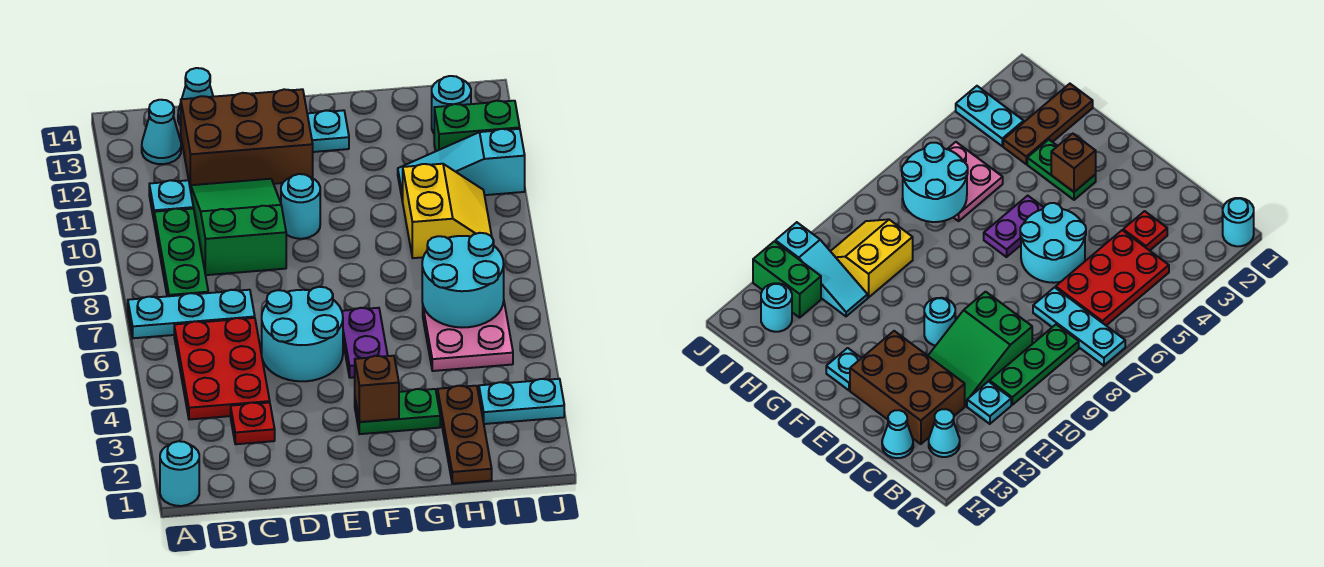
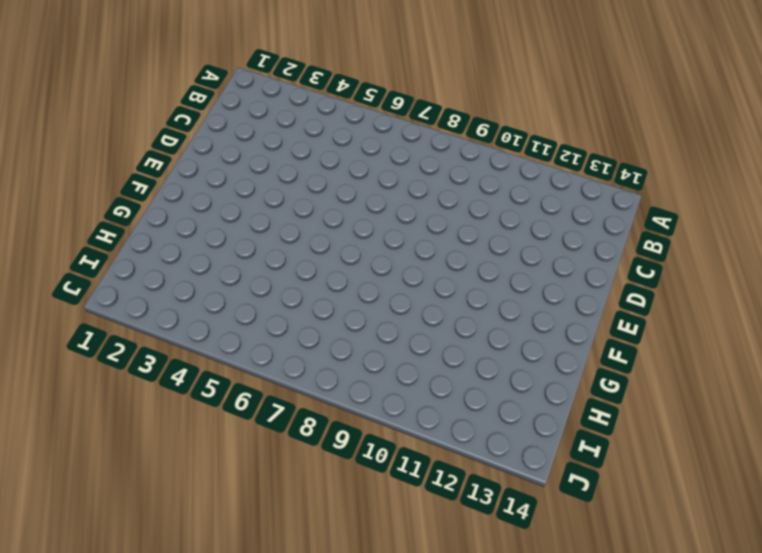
none -> cyan round brick A1 level 1
none -> cyan plate A7:C7 level 1
none -> red plate B4:C6 level 1

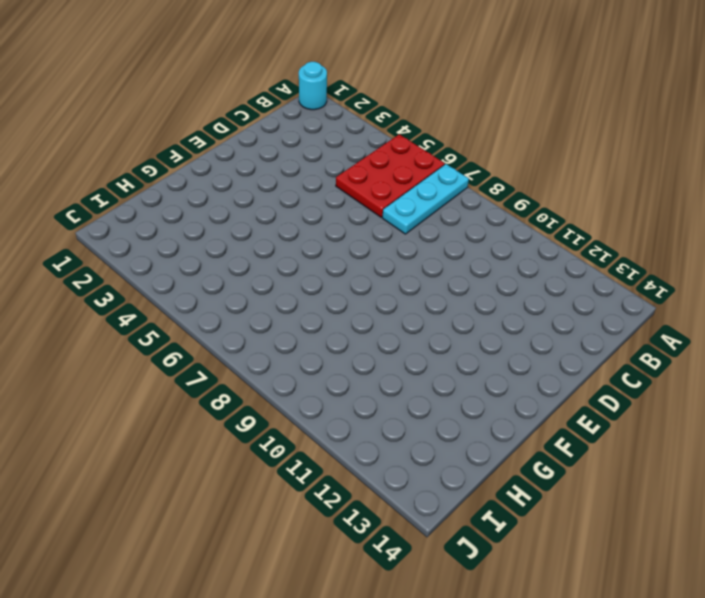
red plate A5:C6 level 1 -> red plate B4:C6 level 1
none -> green plate B8:B10 level 1
none -> cyan plate B11 level 1
none -> cyan cone B13 level 1

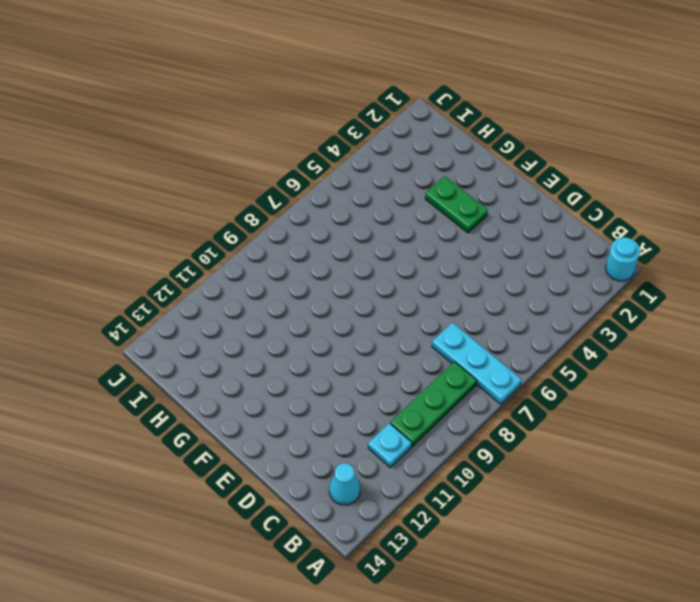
none -> red plate B4:C6 level 1
none -> red plate C3 level 1
none -> green slope C9:D11 level 1 top 9

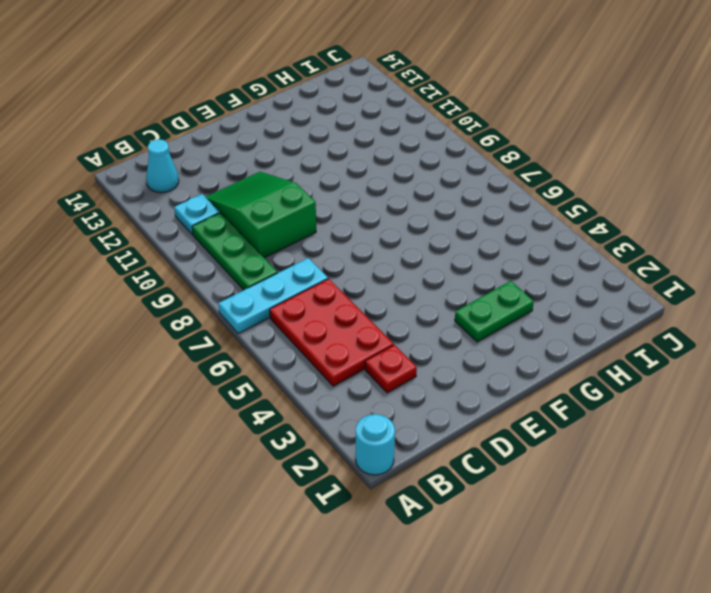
none -> brown brick C12:E13 level 1
none -> cyan cone C14 level 1
none -> cyan round brick D5:E6 level 1

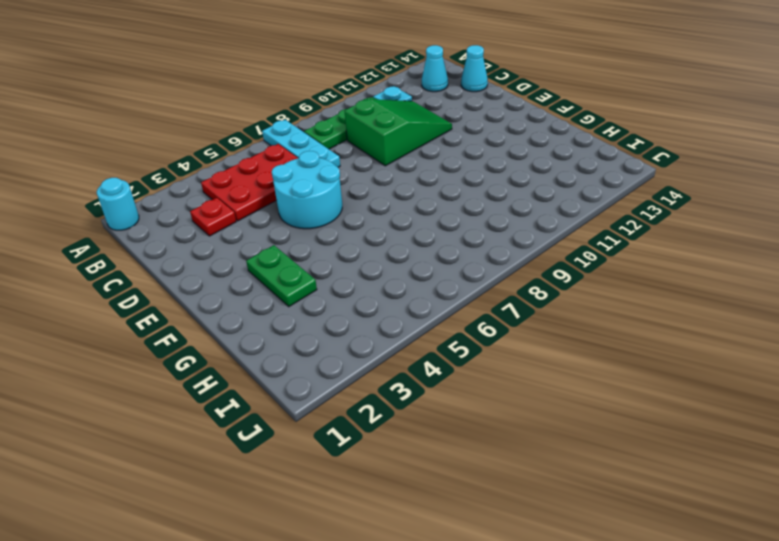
none -> brown brick C12:E13 level 1
none -> cyan round brick E10 level 1
none -> purple plate F5:F6 level 1

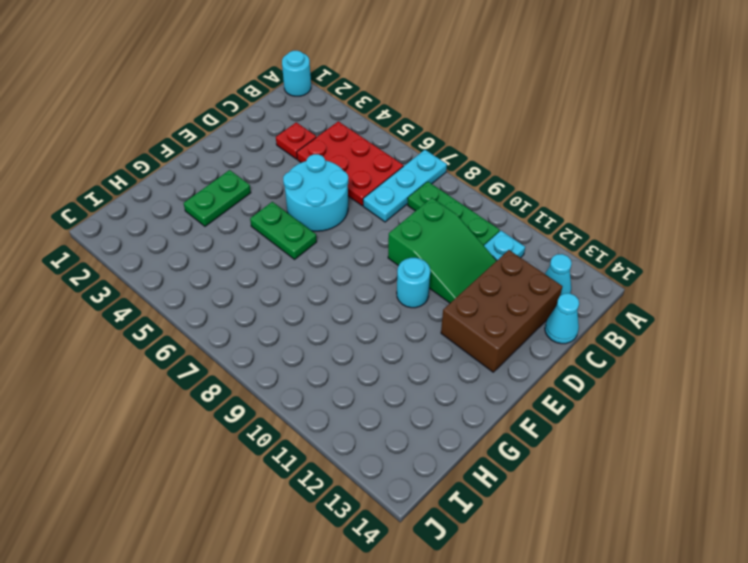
green plate F5:F6 level 1 -> purple plate F5:F6 level 1
none -> cyan plate F13 level 1
none -> brown plate H1:H3 level 1
none -> pink plate H5:I6 level 1

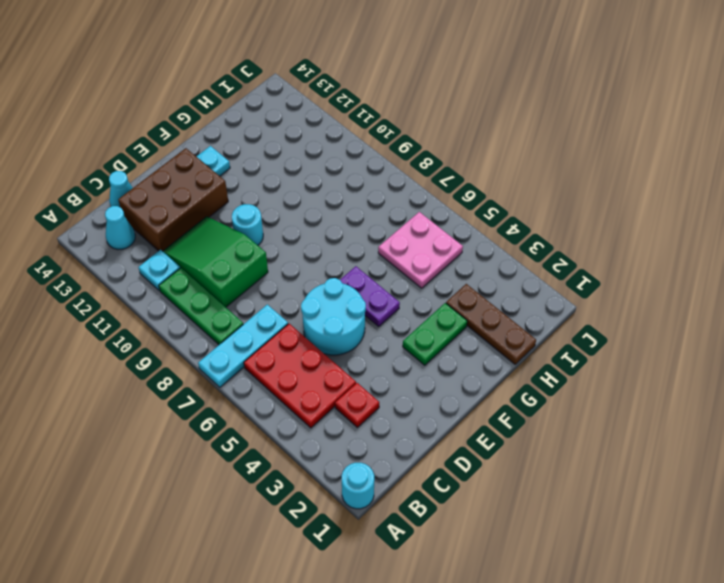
none -> yellow slope H9:I10 level 1 top H
none -> cyan slope H11:J11 level 1 top J
none -> cyan plate I3:J3 level 1

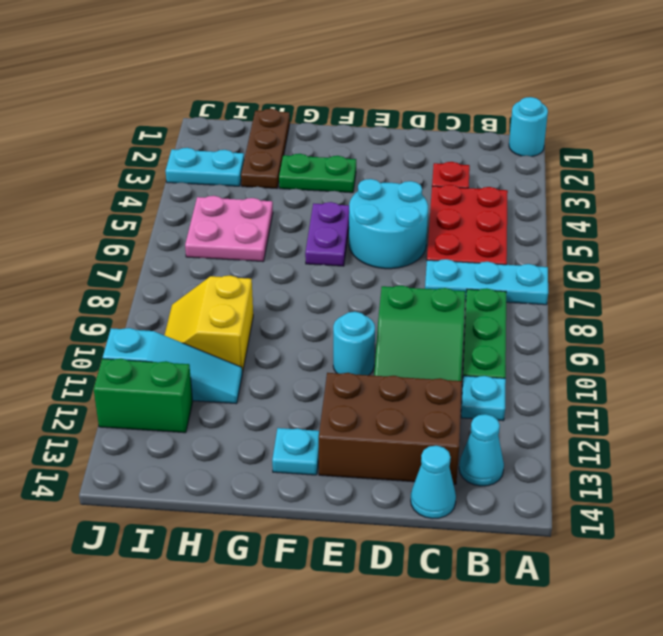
none -> cyan round brick I13 level 1
none -> brown brick F3 level 2
none -> cyan round brick H6:I7 level 2

